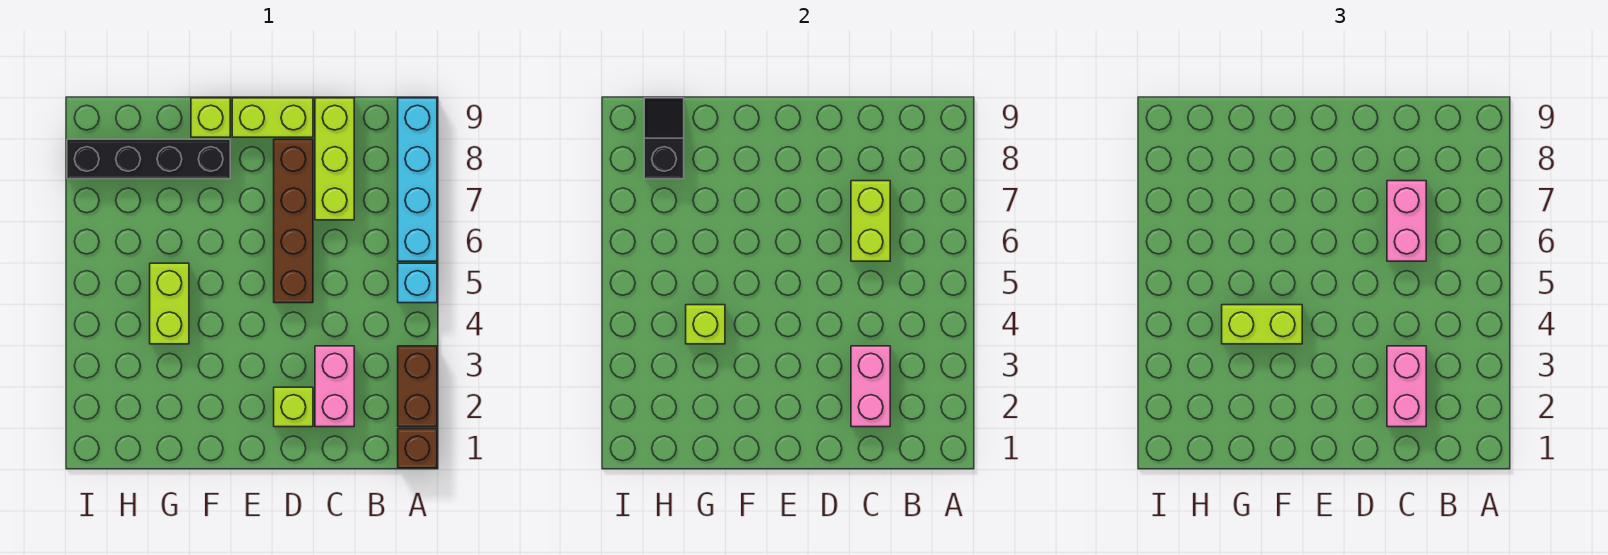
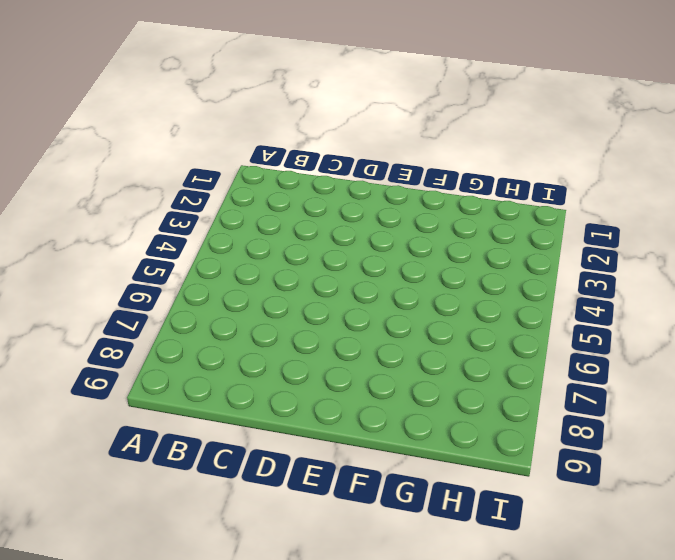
none -> brown brick A1 level 1
none -> brown brick A2:A3 level 1
none -> cyan brick A5 level 1

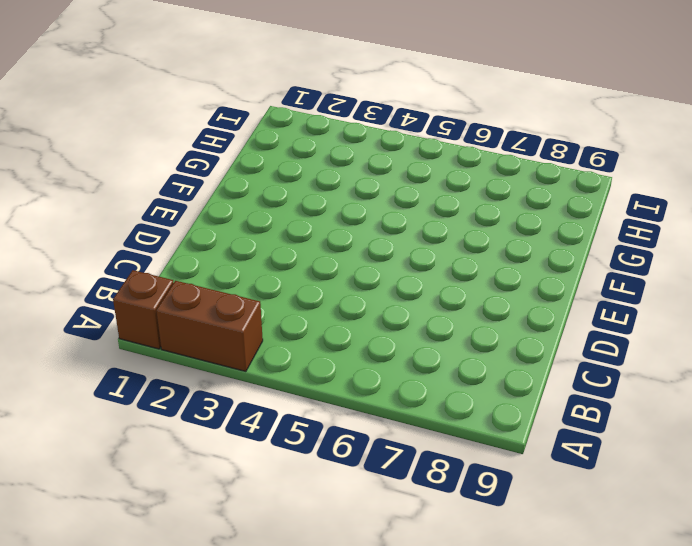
none -> cyan brick A5 level 1
none -> cyan brick A6:A9 level 1
none -> pink brick C2:C3 level 1

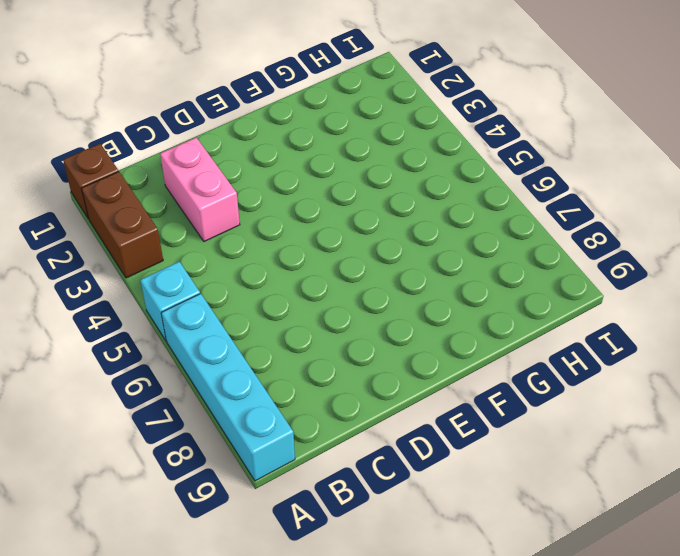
none -> lime brick C7:C9 level 1
none -> lime brick D2 level 1
none -> brown brick D5:D8 level 1

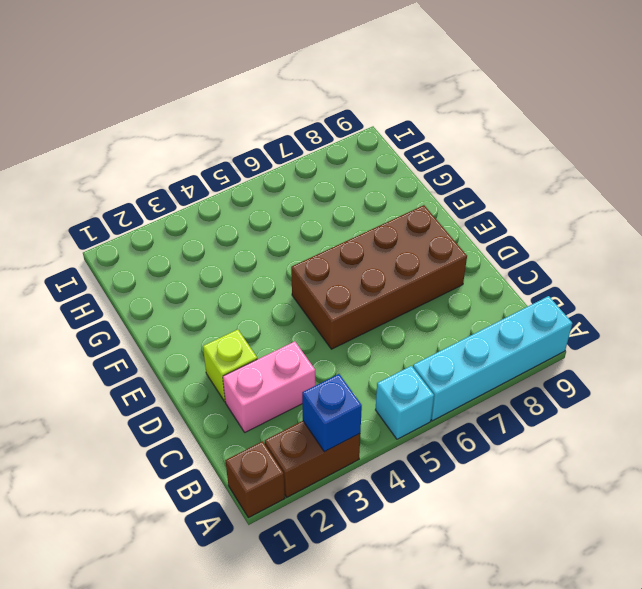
blue brick A3 level 2 -> none
brown brick D5:E8 level 1 -> brown brick D5:D8 level 1
none -> lime brick C7:C9 level 1
none -> lime brick D9:E9 level 1
none -> black brick F8:I8 level 1

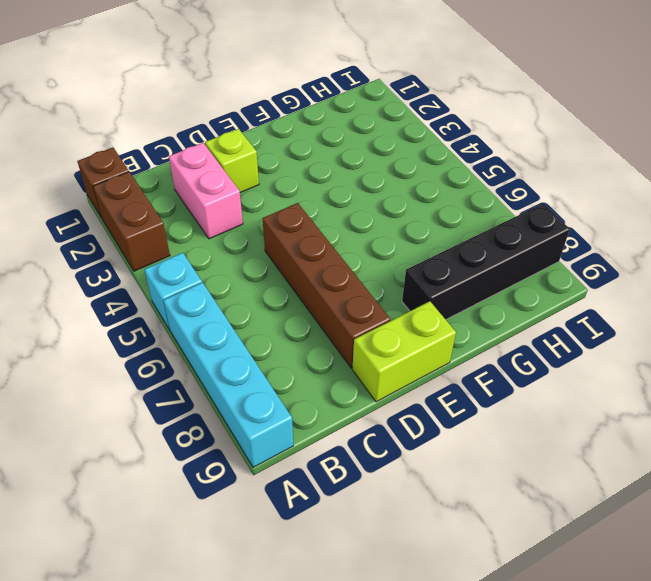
none -> lime brick C7:C9 level 1
none -> lime brick F9 level 1
none -> lime brick G4:G5 level 1

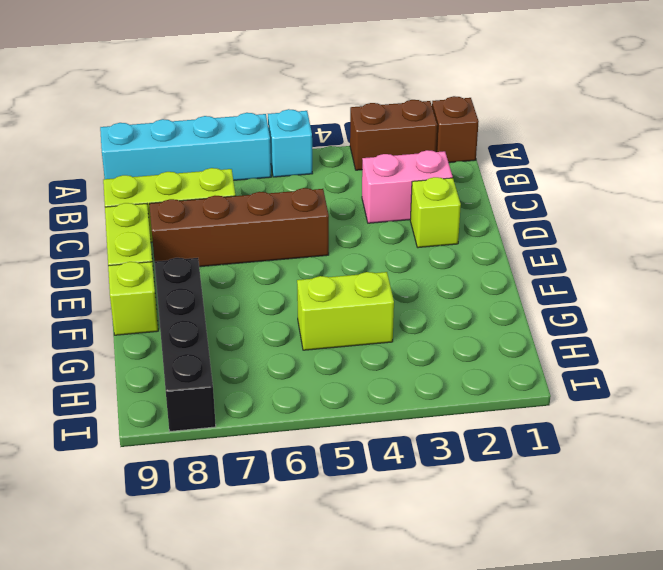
none -> pink brick C2:C3 level 2
none -> lime brick C6:C7 level 2
none -> lime brick G4 level 2

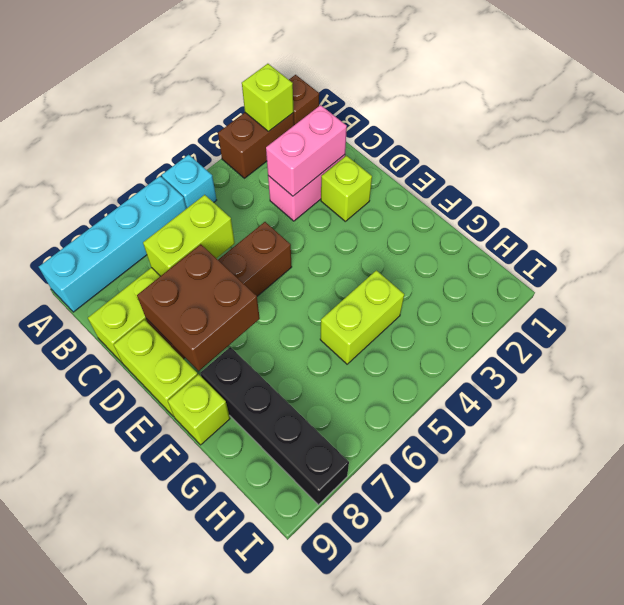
lime brick A2 level 2 -> lime brick G4 level 2
brown brick D7:E8 level 2 -> none
none -> black slope H8:H9 level 2 top 8
none -> pink brick C2:C3 level 3
none -> pink brick C6:C7 level 3

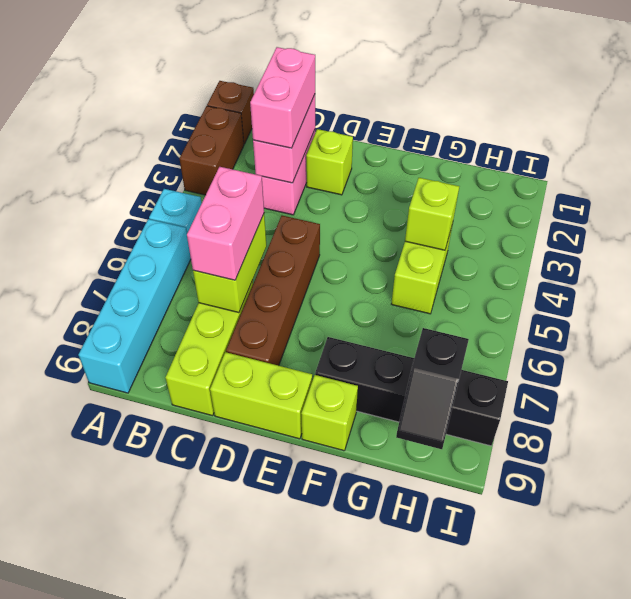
none -> lime brick F4:G4 level 3

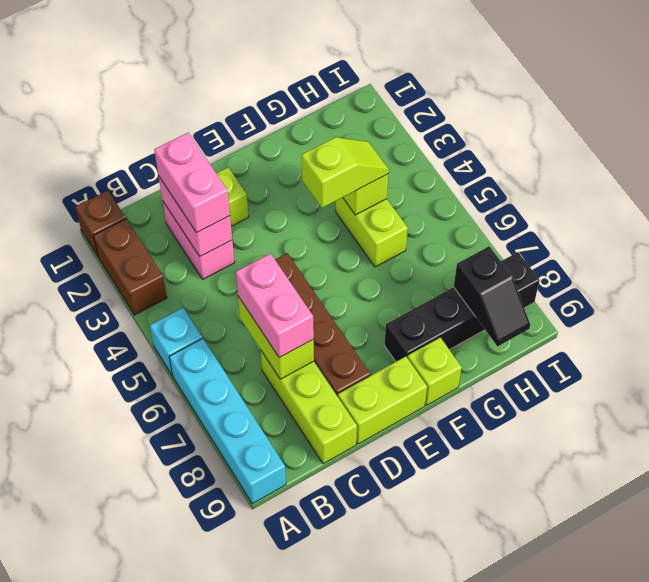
lime slope F4:G4 level 3 top F -> lime brick F4:G4 level 3

